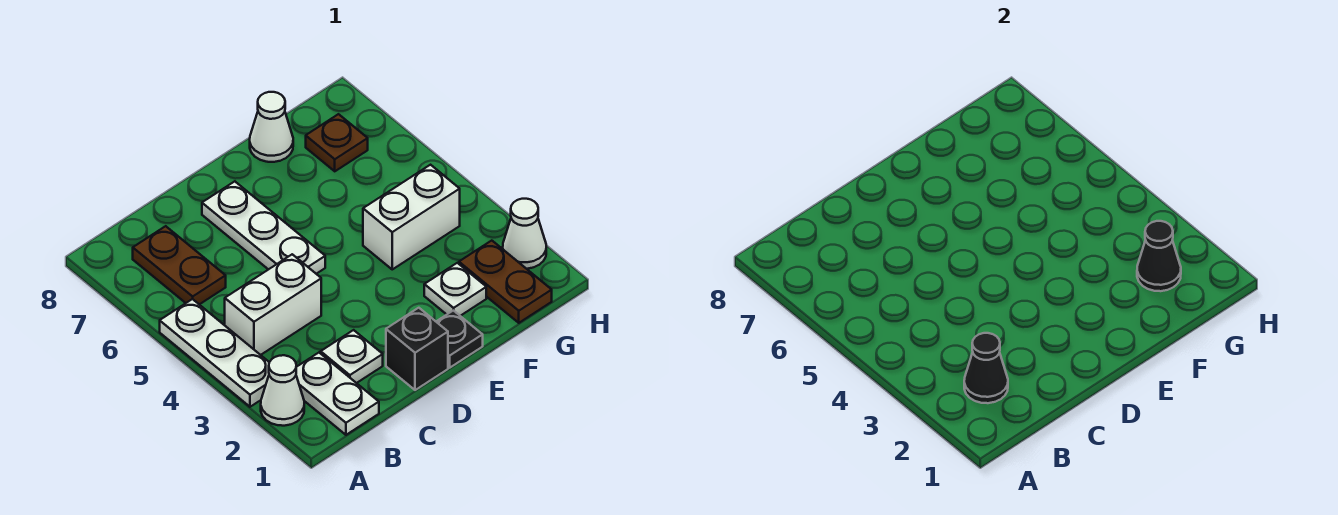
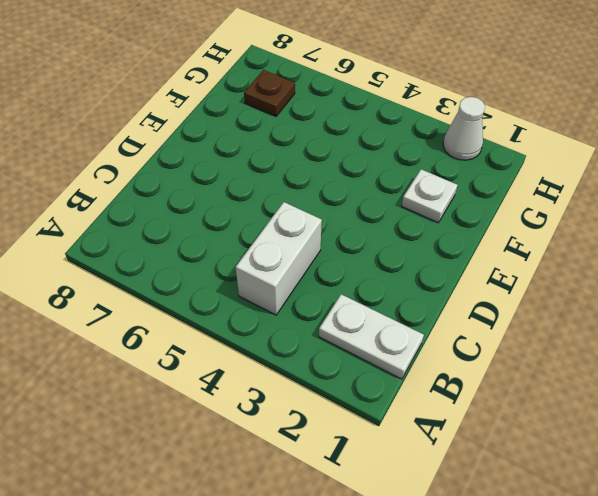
none -> white cone A2 level 1
none -> white plate A3:A5 level 1
none -> brown plate B6:B7 level 1

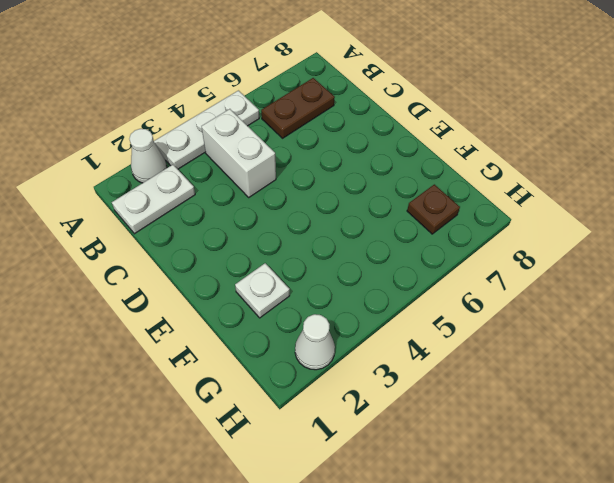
none -> white plate C2 level 1
none -> black brick D1 level 1
none -> white plate D5:D7 level 1

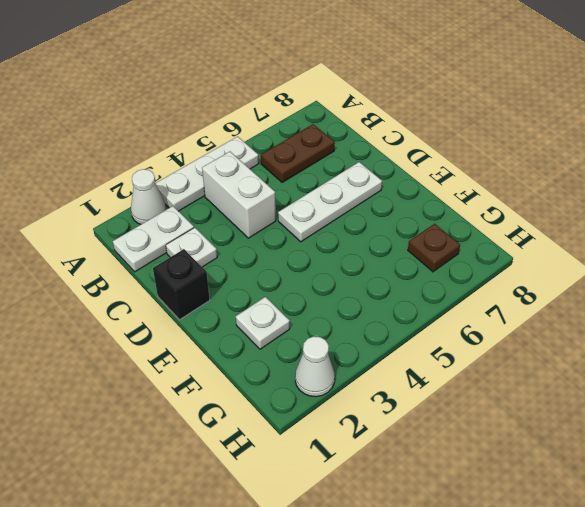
none -> black plate E1 level 1
none -> white brick F4:G4 level 1
none -> white cone F8 level 1

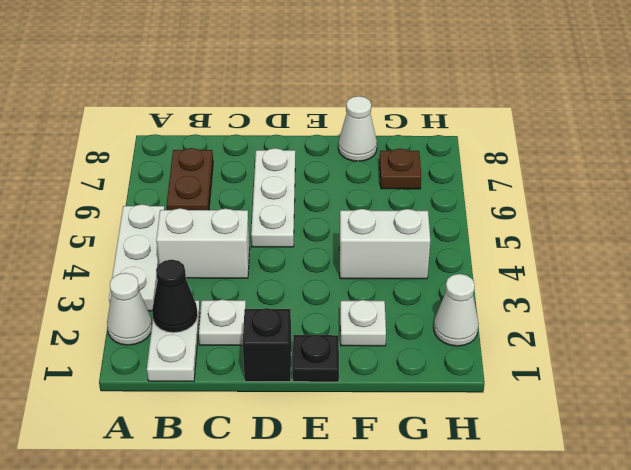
none -> brown plate G1:G2 level 1
none -> black cone G2 level 2

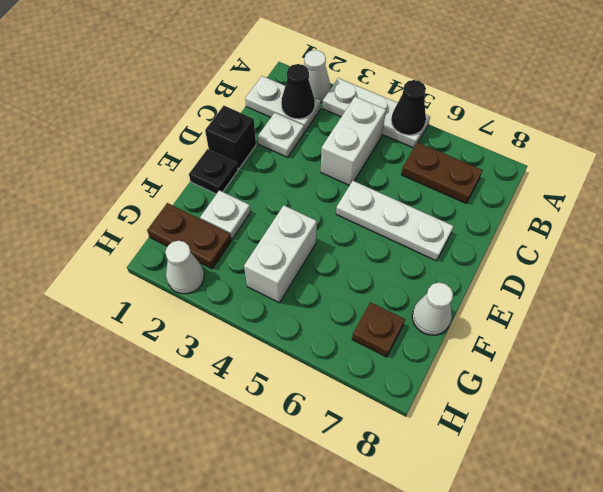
black cone A5 level 2 -> black cone G2 level 2

